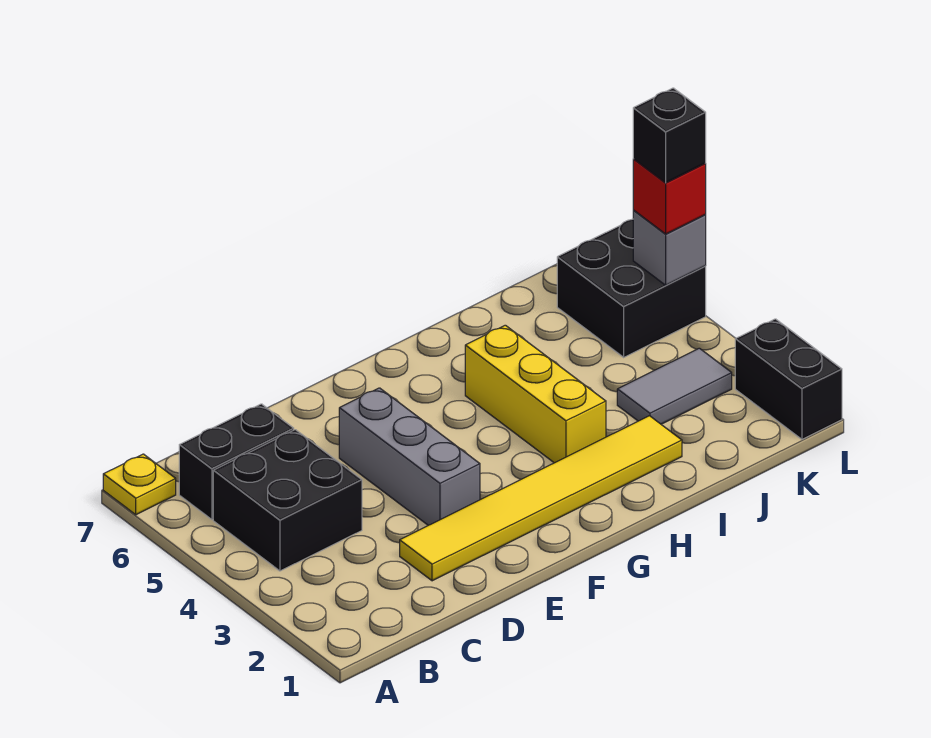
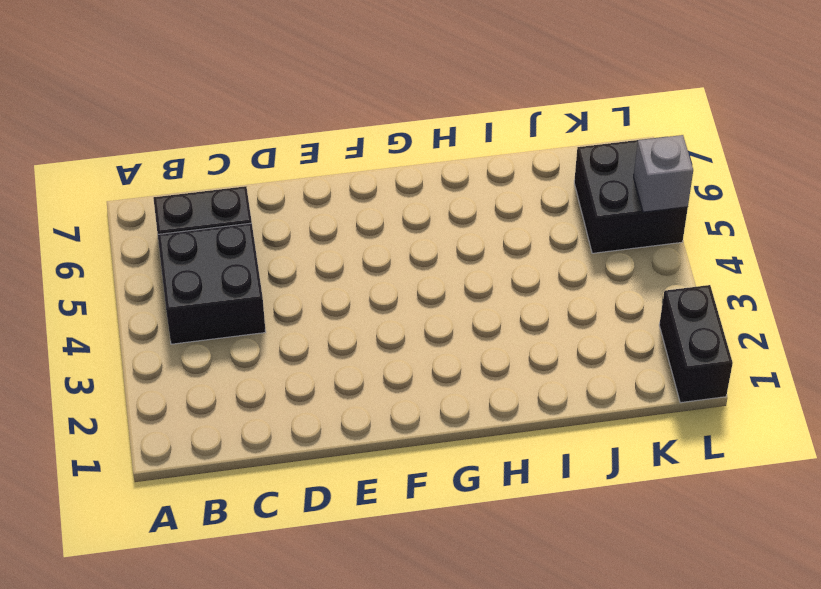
none -> yellow plate A7 level 1
none -> yellow tile D2:I2 level 1
none -> grey brick E3:E5 level 1

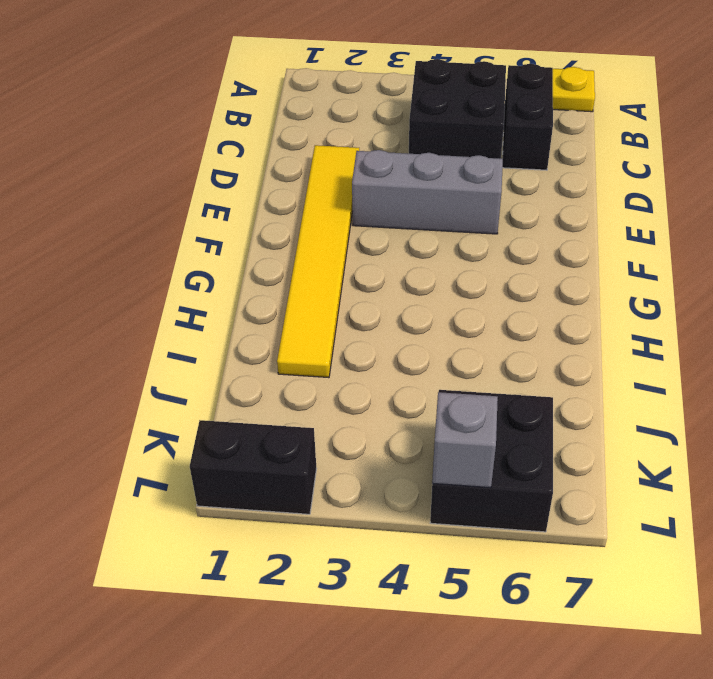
none -> yellow brick H3:H5 level 1
none -> grey tile J3:K3 level 1
none -> red brick L5 level 3

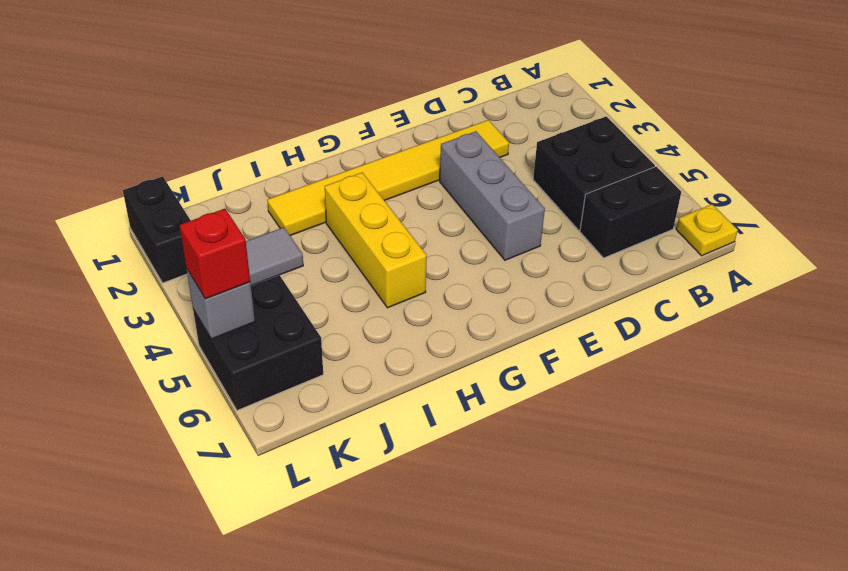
none -> black brick L5 level 4

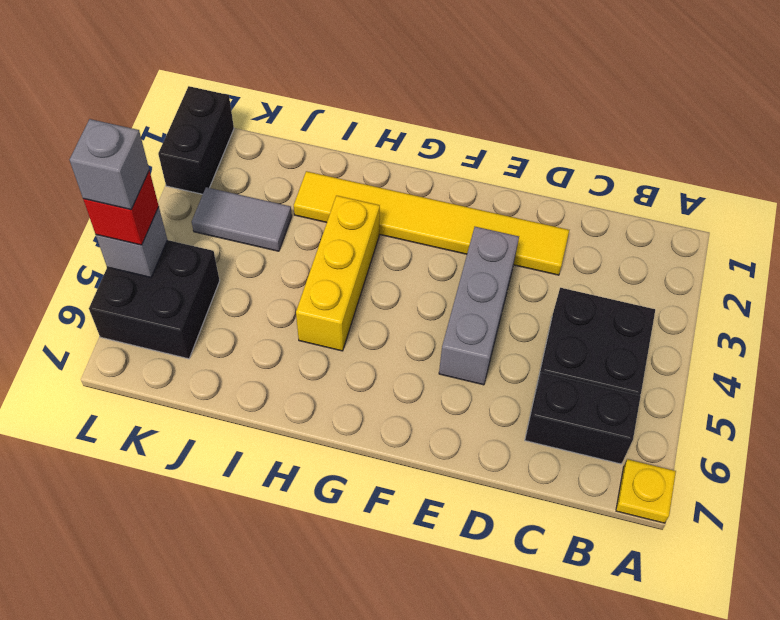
grey brick L5 level 4 -> black brick L5 level 4

